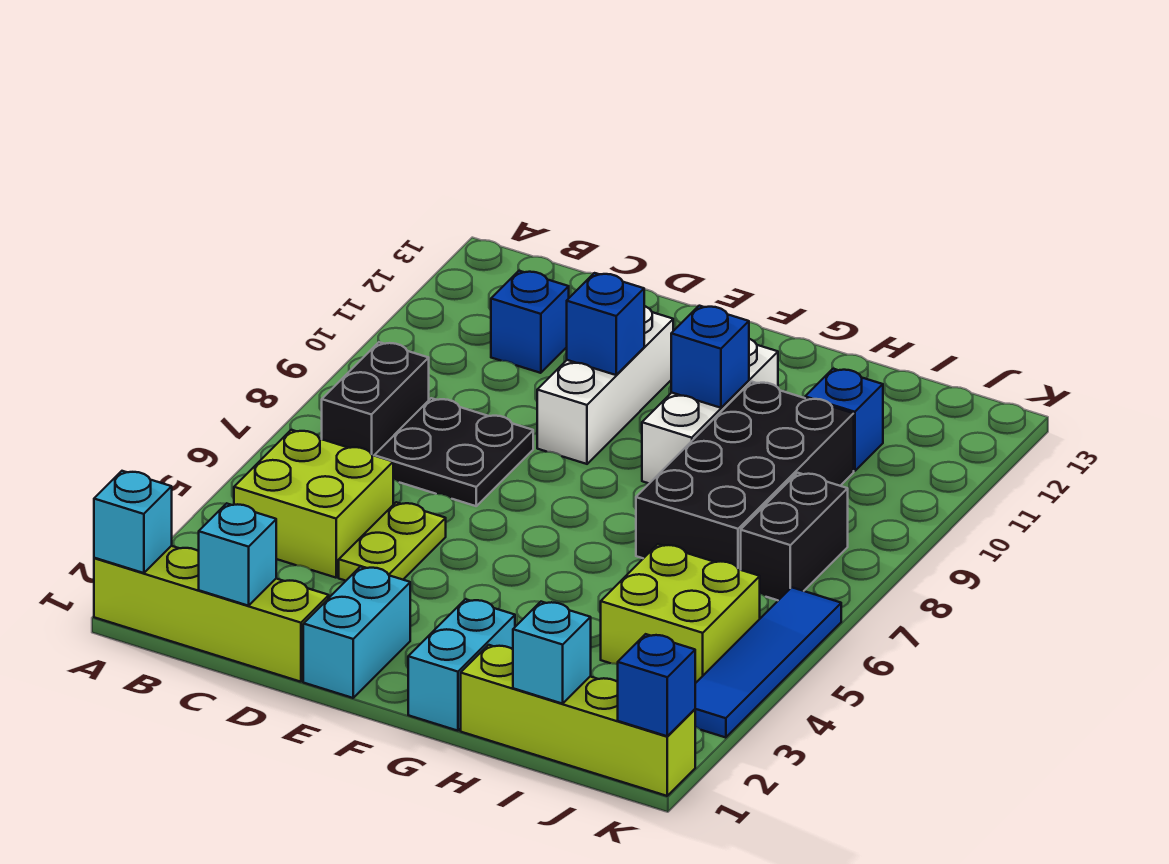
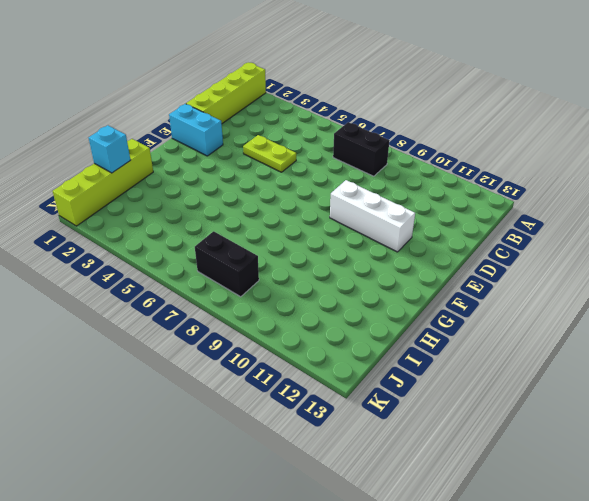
none -> lime brick B4:C5 level 1
none -> black plate C7:D8 level 1
none -> blue brick C11 level 1

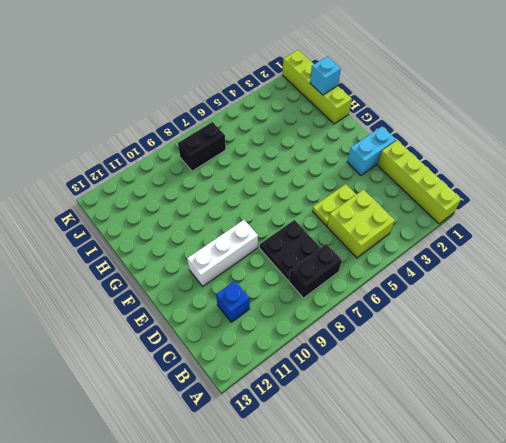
none -> cyan brick G1:G2 level 1
none -> white brick G9:G11 level 1
none -> black brick H7:I10 level 1

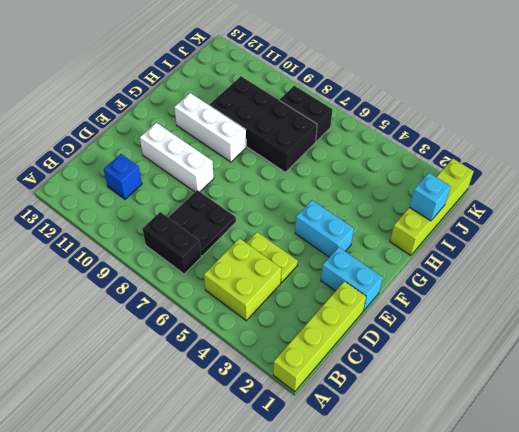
cyan brick F3:F4 level 1 -> cyan brick G1:G2 level 1
none -> lime brick I4:J5 level 1
none -> blue brick I11 level 1
none -> blue tile K3:K6 level 1

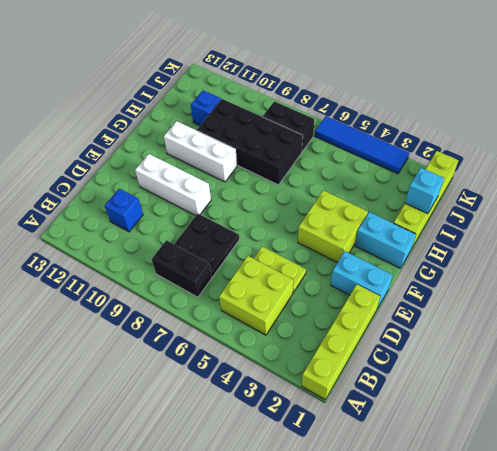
lime brick F3:G4 level 1 -> lime brick I4:J5 level 1
none -> cyan brick A1 level 2
none -> cyan brick C1 level 2
none -> blue brick E10 level 2

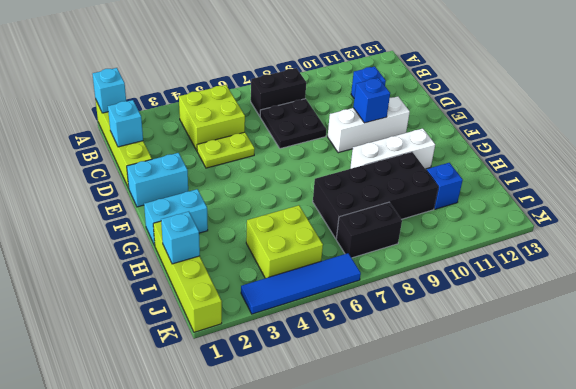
none -> blue brick G10 level 2
none -> blue brick K1 level 2

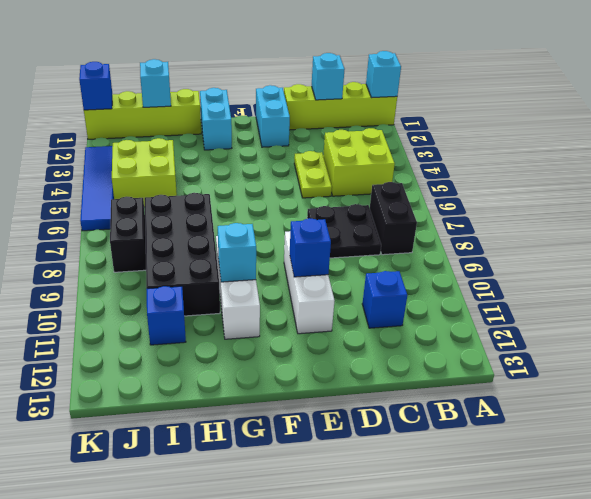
cyan brick G10 level 2 -> blue brick G10 level 2

